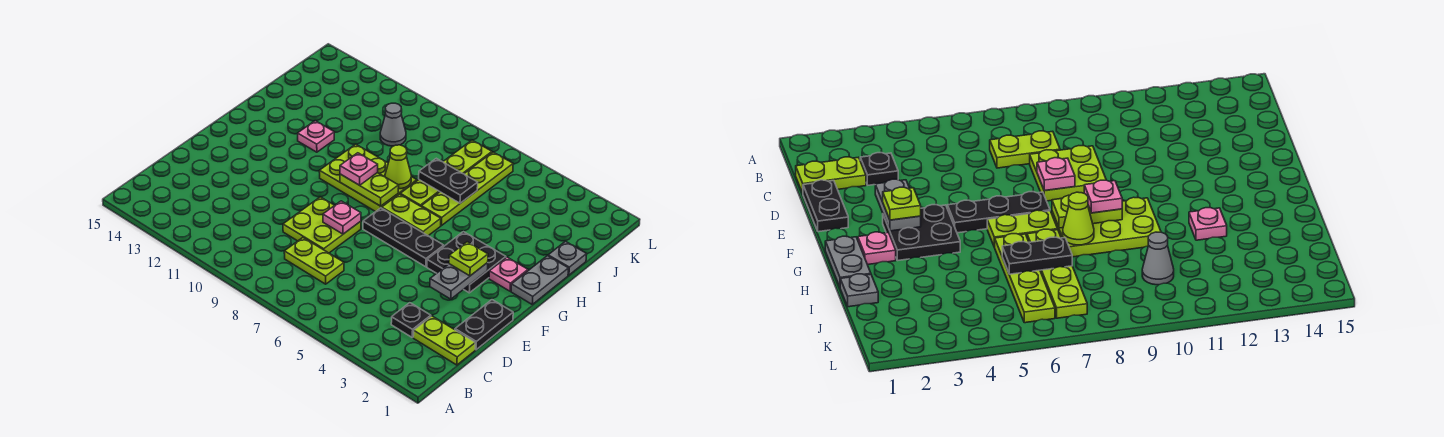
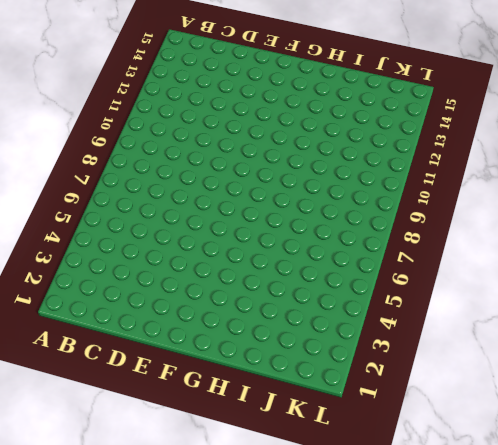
none -> lime plate C1:C2 level 1
none -> black plate C3 level 1
none -> lime plate C7:C8 level 1

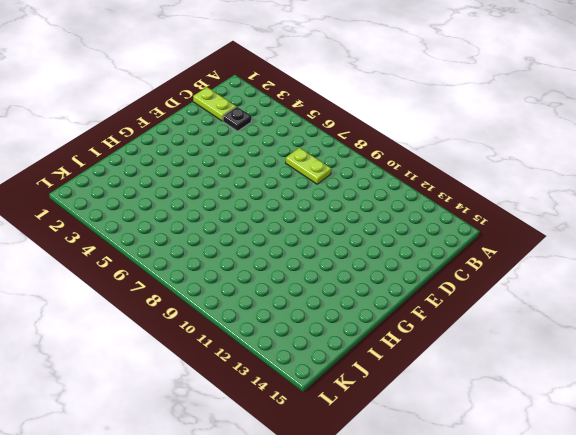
none -> black plate D1:E1 level 1
none -> lime plate D8:E9 level 1
none -> black plate F3:G4 level 1

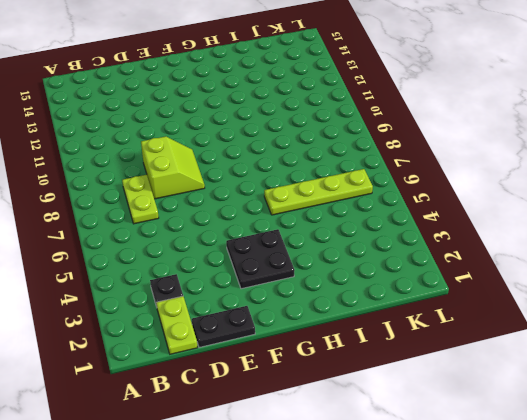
lime slope D8:E9 level 1 top D -> lime plate D8:E9 level 1
none -> black plate F5:F7 level 1
none -> grey plate G1:H1 level 1
none -> pink plate G2 level 1

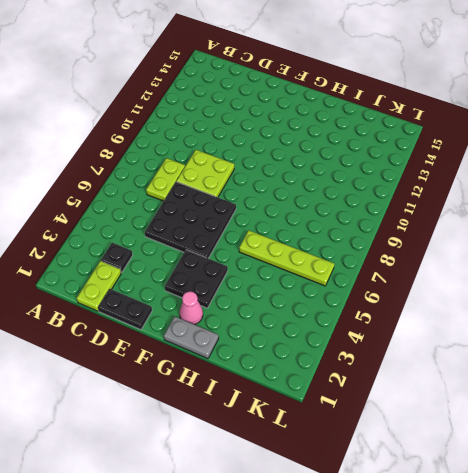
black plate D5:F7 level 1 -> black plate F5:F7 level 1
pink cone G2 level 1 -> pink plate G2 level 1
none -> lime plate G6:G7 level 1
none -> lime plate G8:H10 level 1
none -> lime plate H7:K7 level 1

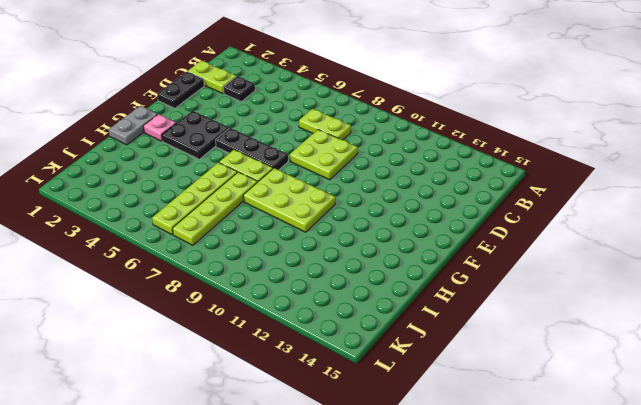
none -> pink plate H12 level 1
none -> grey plate I1 level 1
none -> grey cone J10 level 1

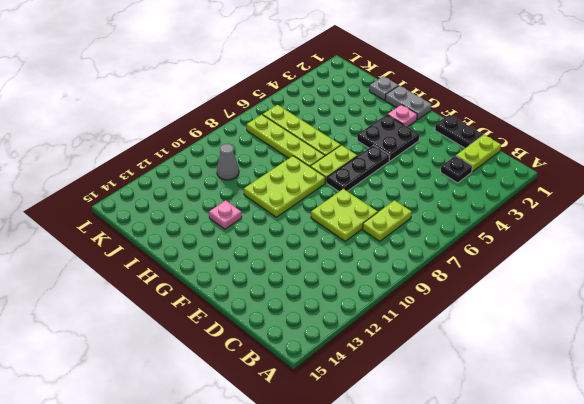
none -> grey plate E3:F3 level 2
none -> pink plate E8 level 2
none -> lime plate G8:G9 level 2

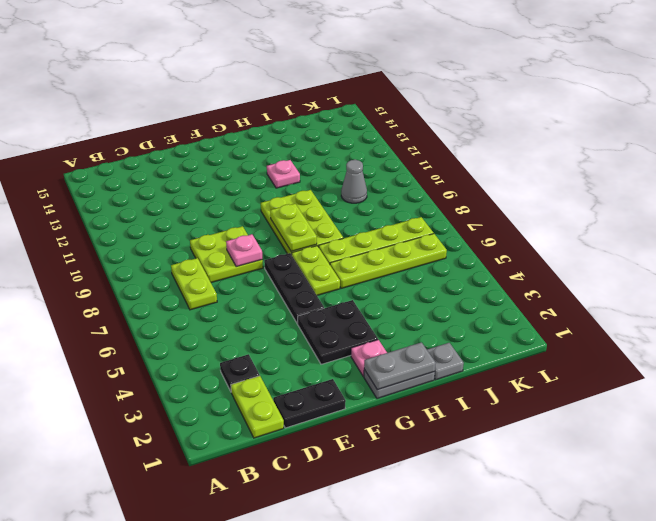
grey plate G1:H1 level 2 -> grey plate E3:F3 level 2
none -> lime cone H8 level 2
none -> black plate I6:I7 level 2
none -> lime plate F3 level 3

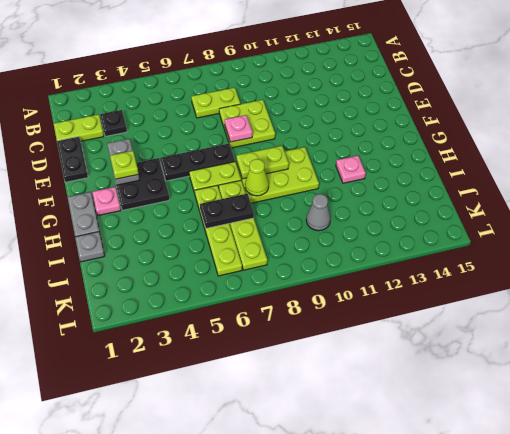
none -> pink plate G9 level 3

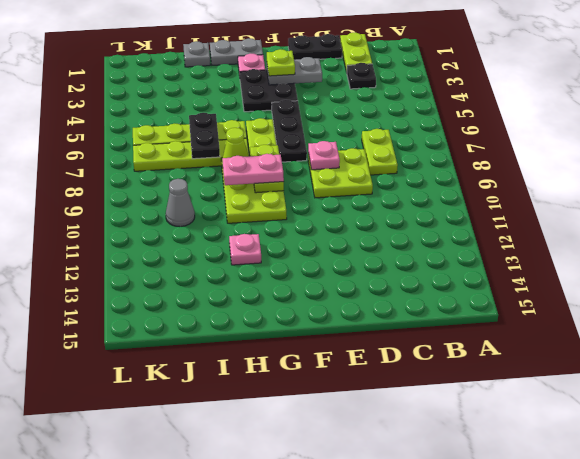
pink plate G9:H9 level 3 -> pink plate G9 level 3

